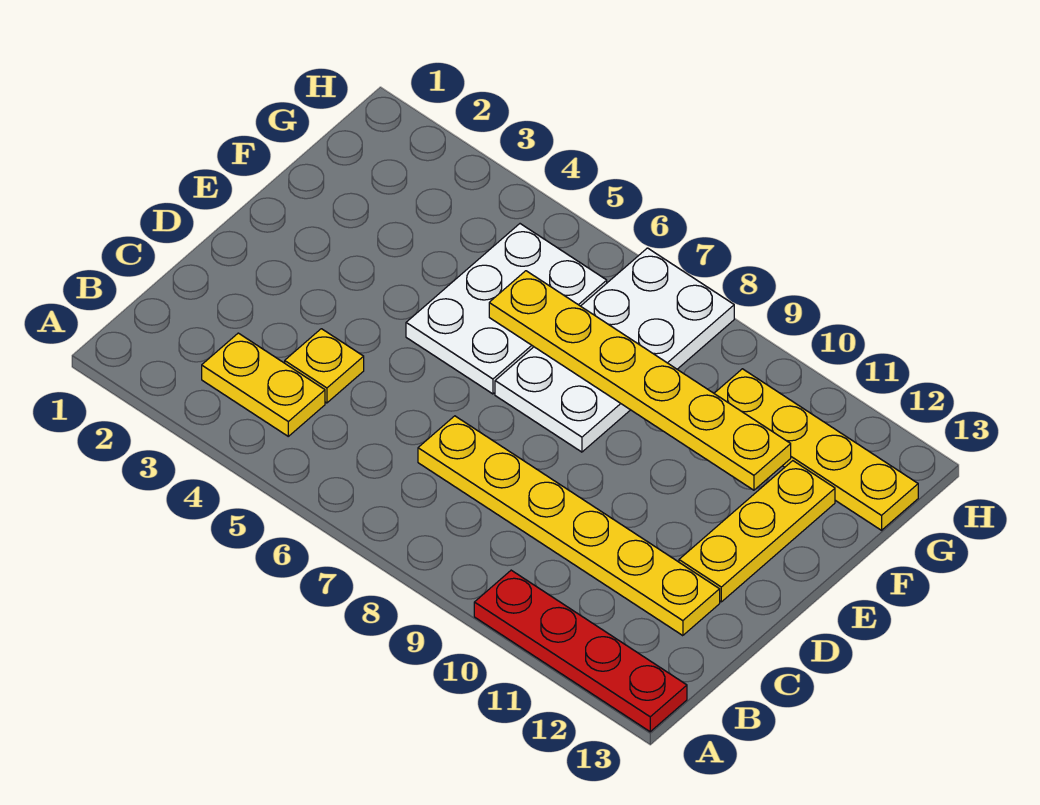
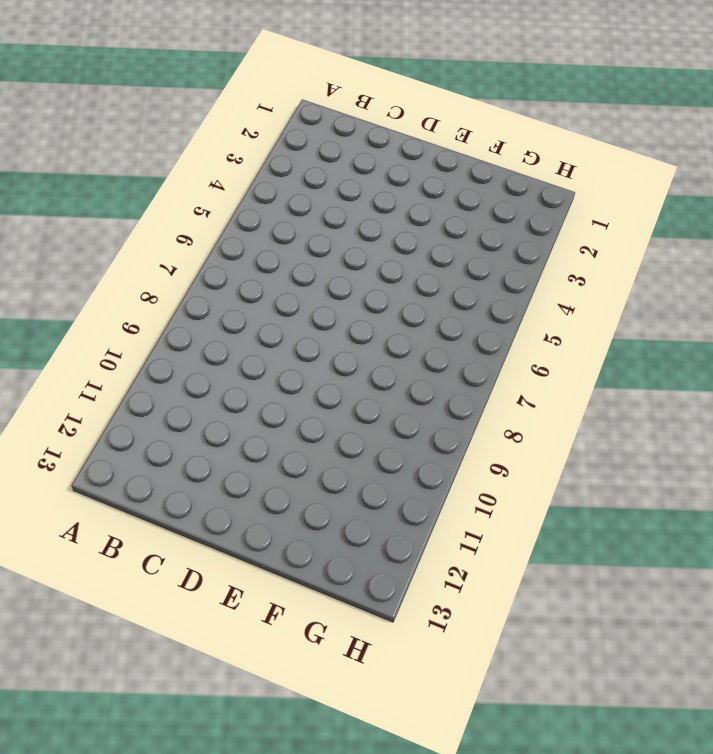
none -> red plate A10:A13 level 1
none -> yellow plate B3:B4 level 1

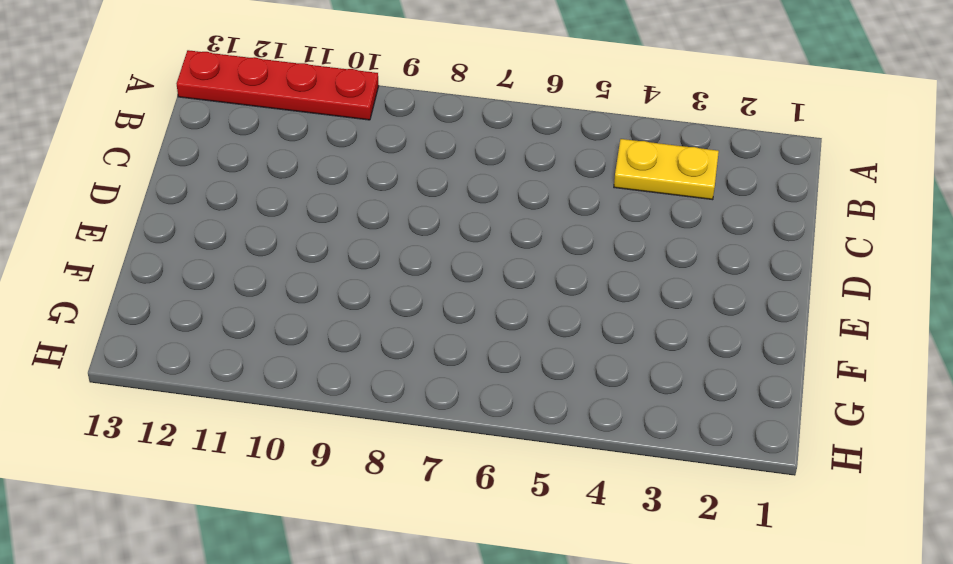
none -> yellow plate C4 level 1
none -> yellow plate C7:C12 level 1

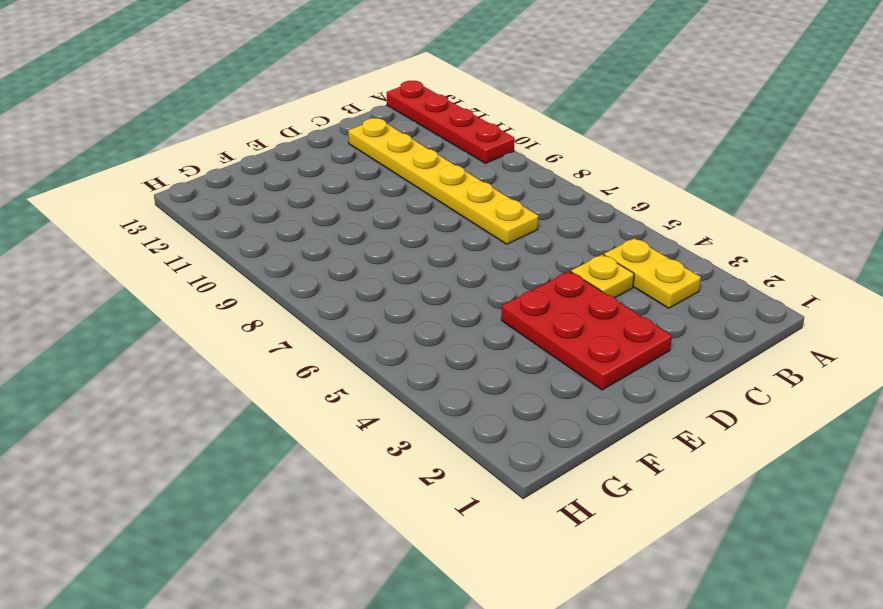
red plate D2:E4 level 1 -> none
none -> yellow plate D12:F12 level 1
none -> white plate E5:G6 level 1

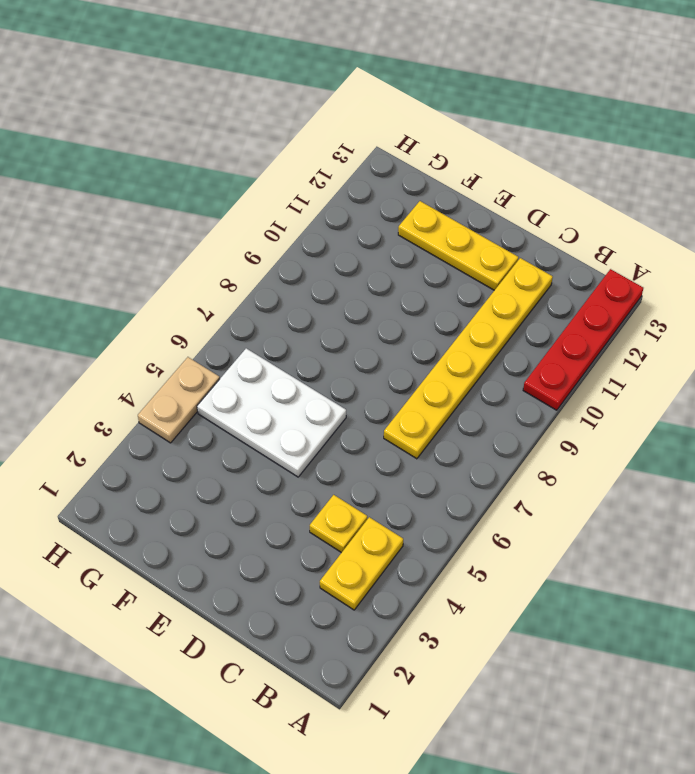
tan plate H4:H5 level 1 -> none
none -> white plate E7:H8 level 1
none -> yellow plate G10:G13 level 1

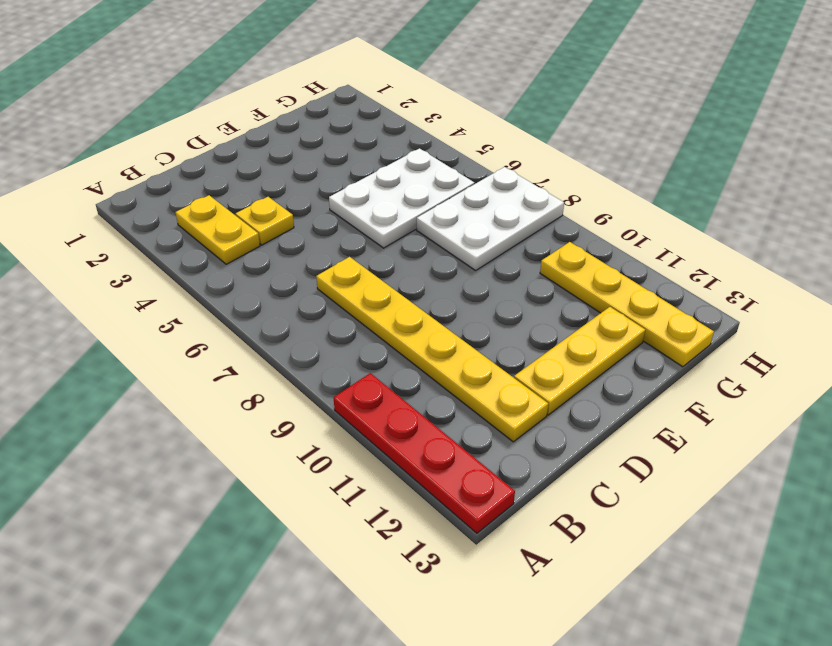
white plate F7:H8 level 1 -> white plate E7:H8 level 1
none -> yellow plate F6:F11 level 2

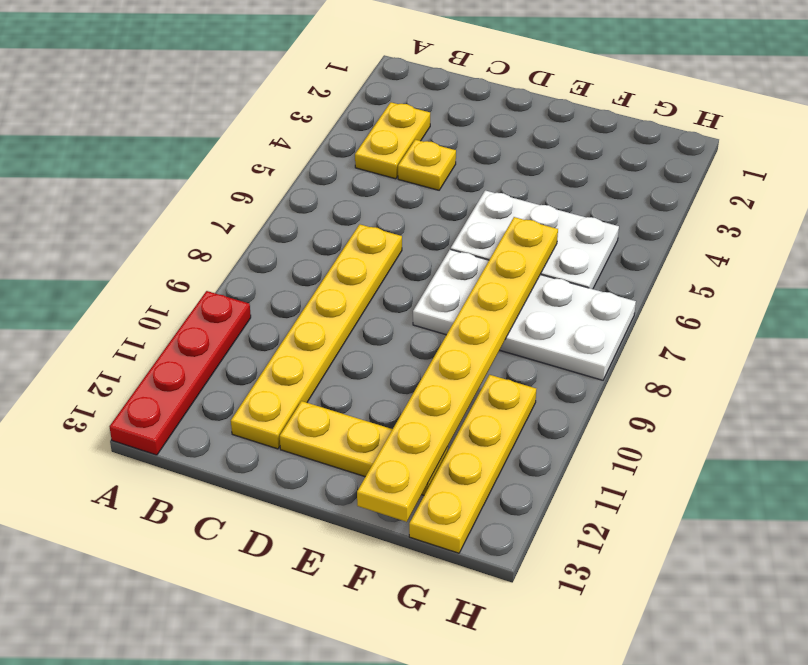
yellow plate F6:F13 level 2 -> yellow plate F6:F11 level 2

